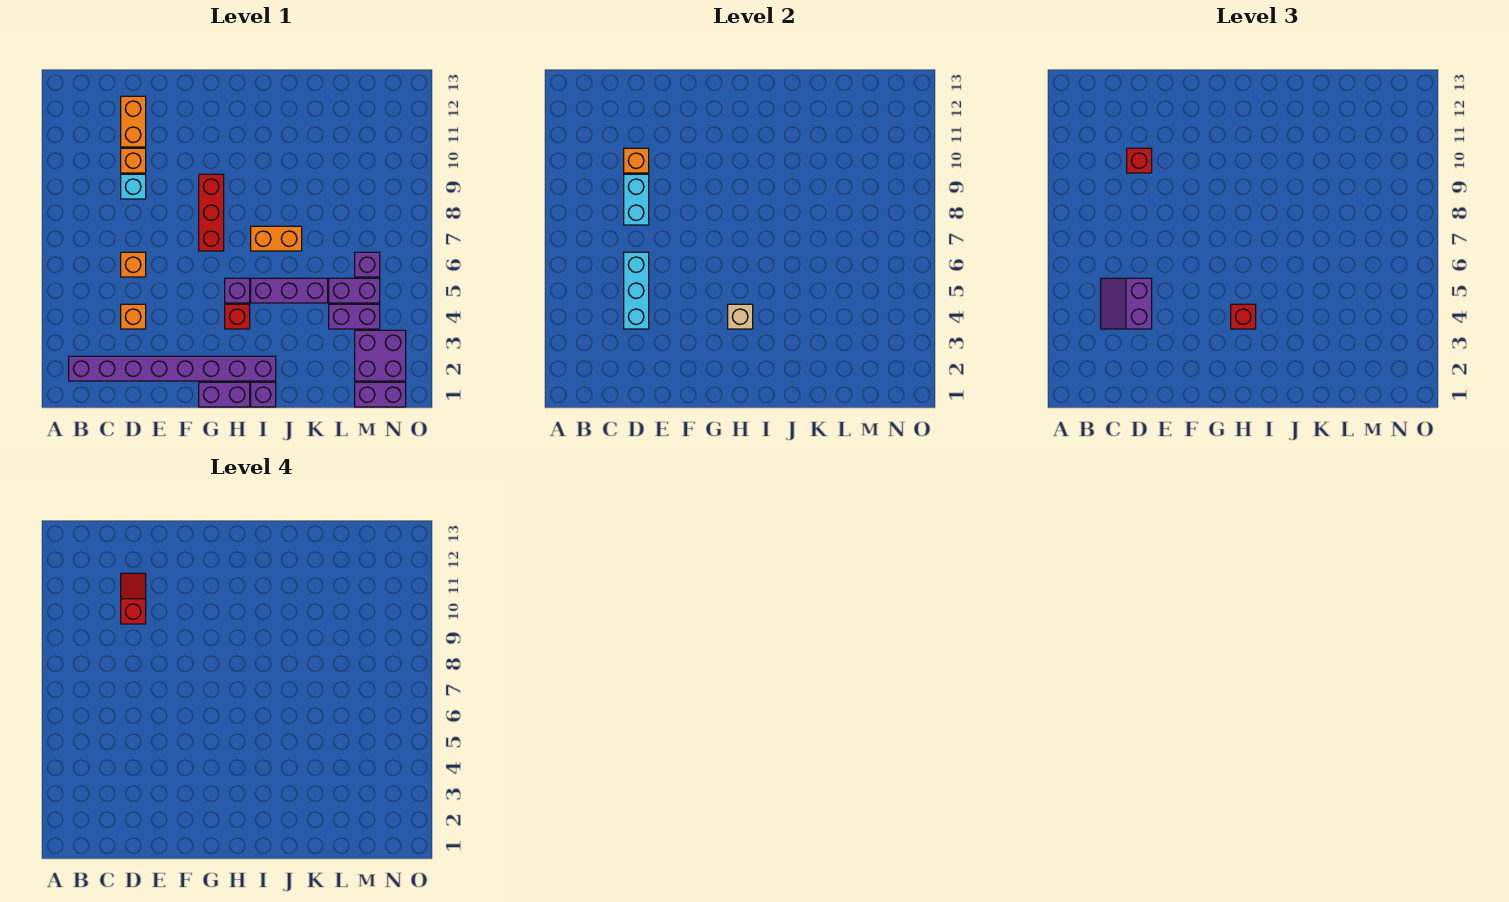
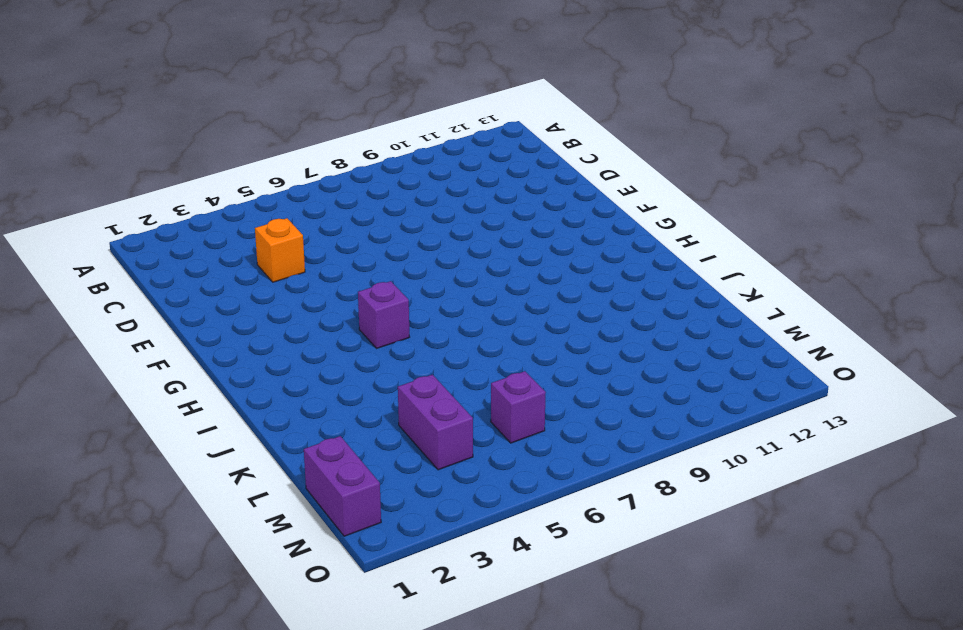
none -> purple brick B2:I2 level 1
none -> orange brick D6 level 1
none -> cyan brick D9 level 1

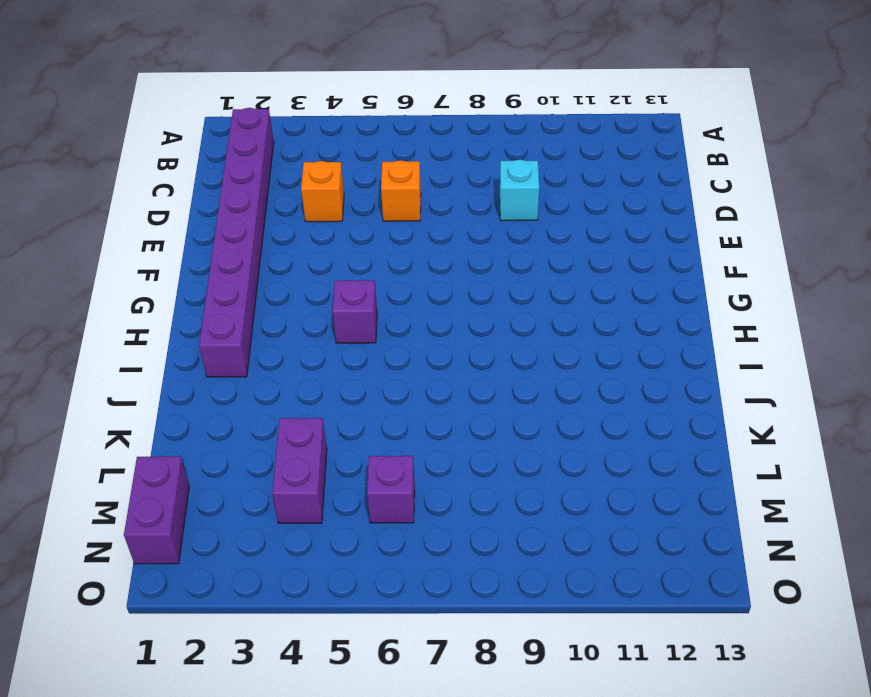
none -> orange brick D10 level 1
none -> orange brick D11:D12 level 1
none -> purple brick G1:H1 level 1

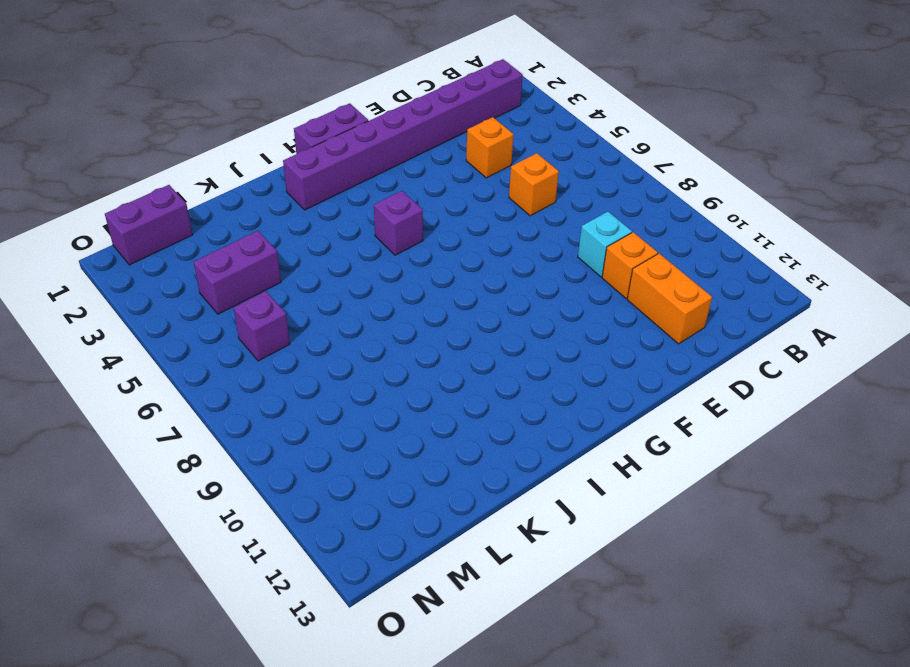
none -> red brick G7:G9 level 1
none -> red brick H4 level 1
none -> purple brick I1 level 1

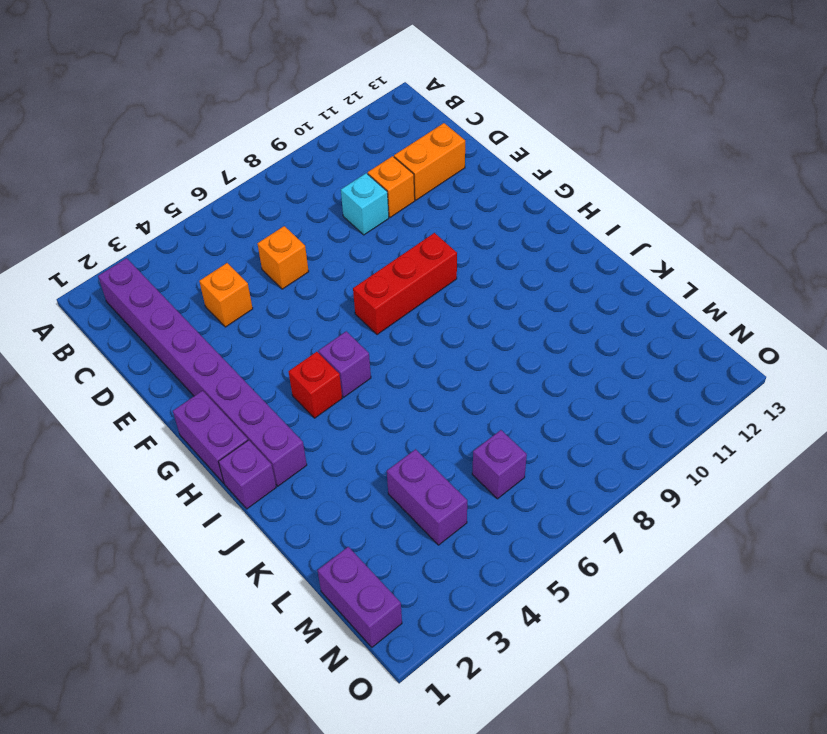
none -> purple brick I5:K5 level 1
none -> orange brick I7:J7 level 1
none -> purple brick L5:M5 level 1

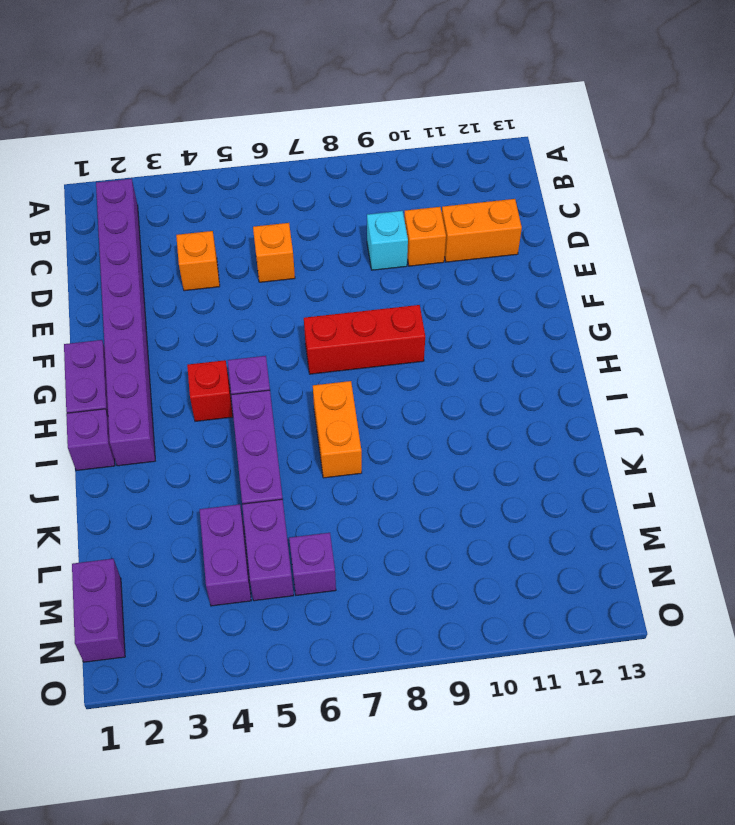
none -> purple brick M2:N3 level 1
none -> cyan brick D4:D6 level 2
none -> cyan brick D8:D9 level 2

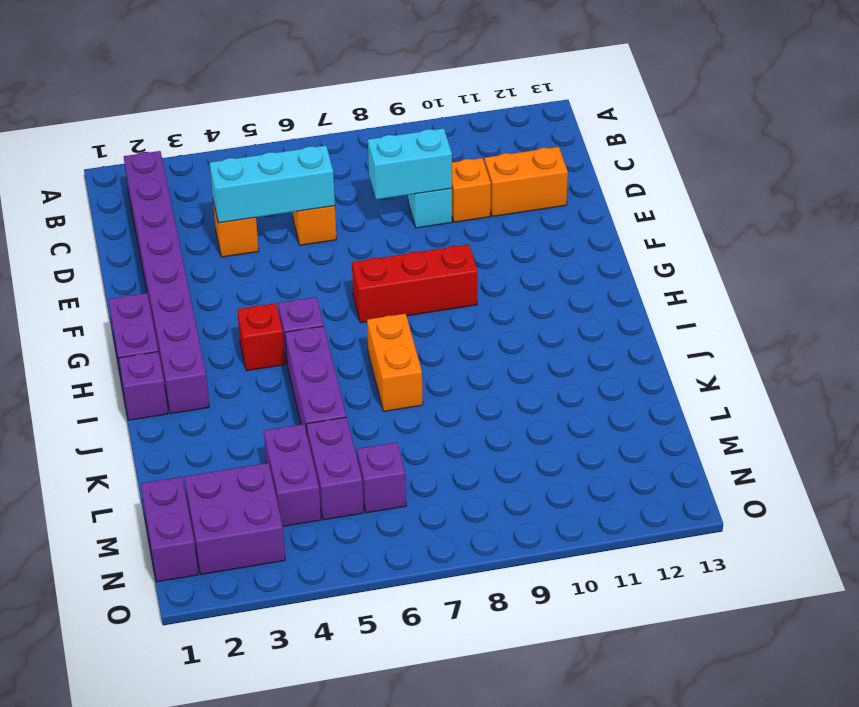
none -> orange brick D10 level 2
none -> tan brick H4 level 2
none -> purple slope C4:D5 level 3 top D

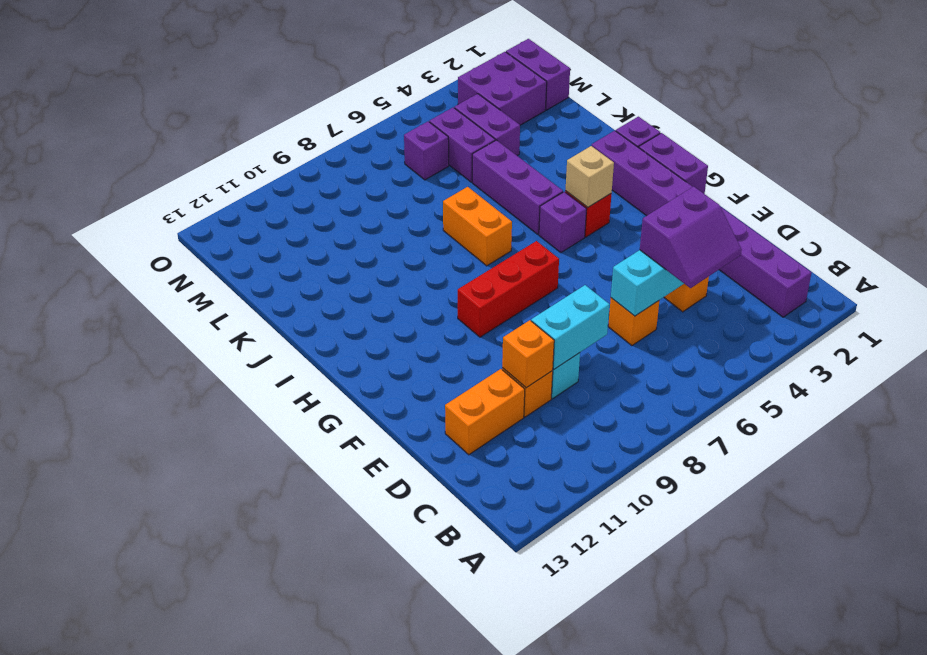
none -> red brick D10 level 3
none -> red brick H4 level 3
none -> red slope D10:D11 level 4 top 10

